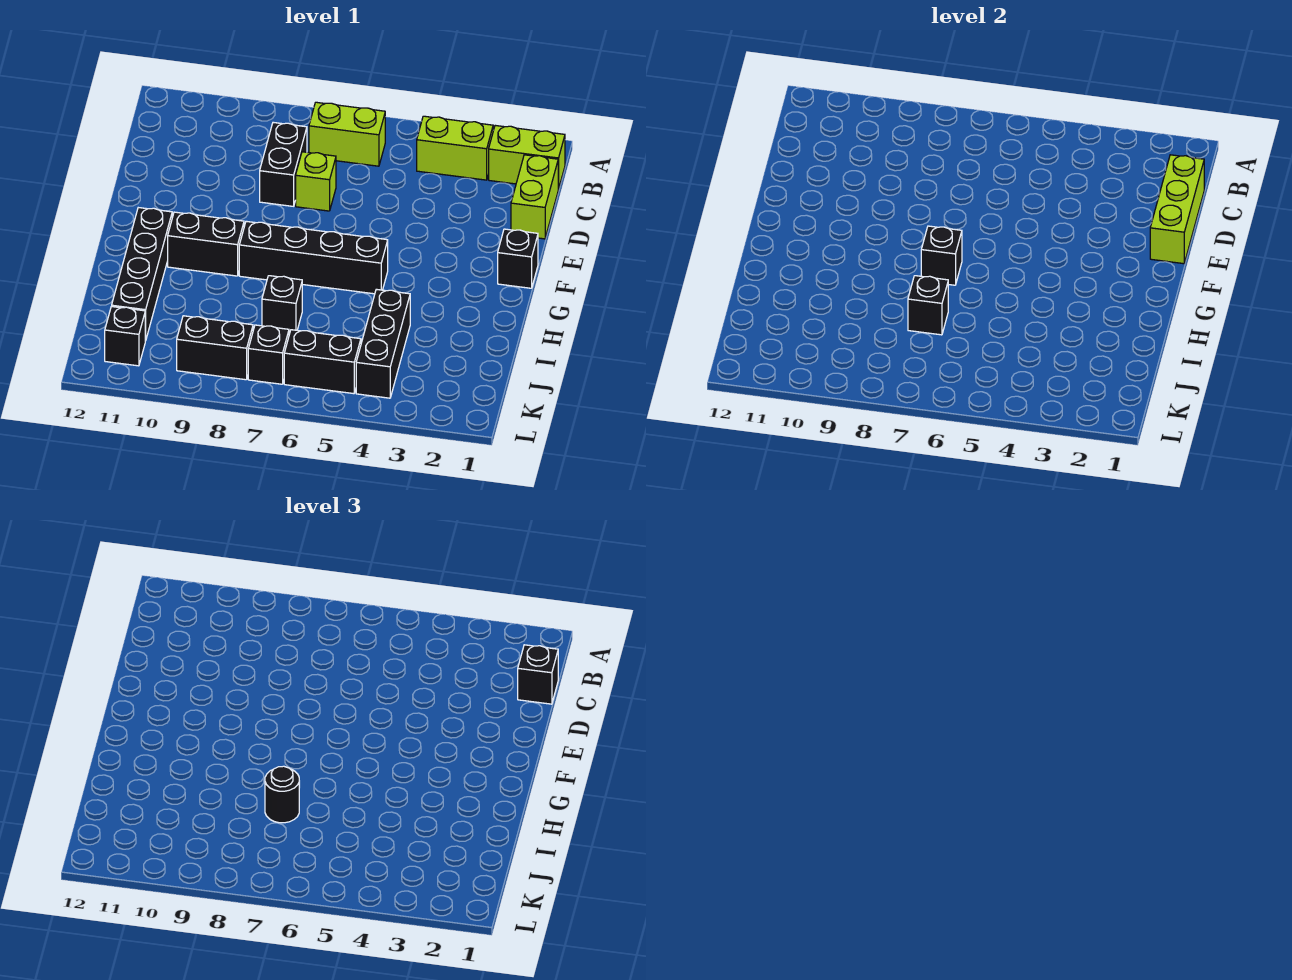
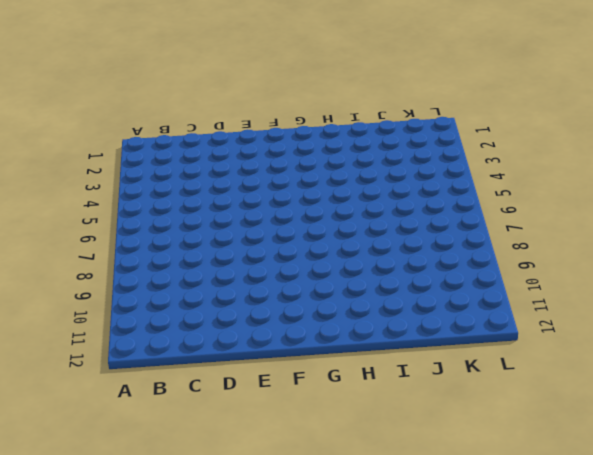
none -> lime brick B1:B2 level 1
none -> lime brick B3:B4 level 1
none -> lime brick B6:B7 level 1

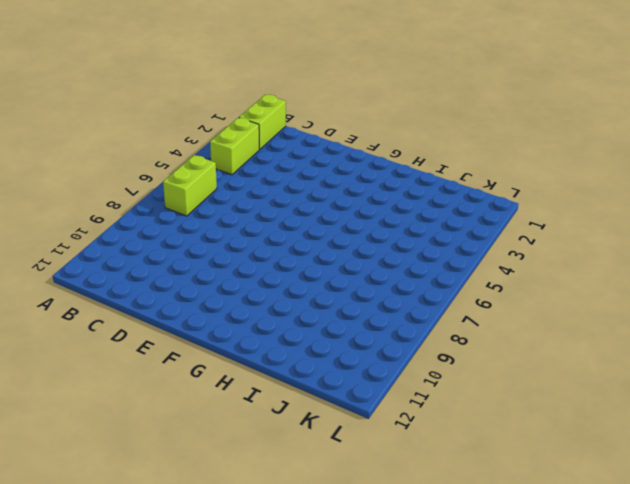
none -> lime brick C1:D1 level 1
none -> black brick C8:D8 level 1
none -> lime brick D7 level 1

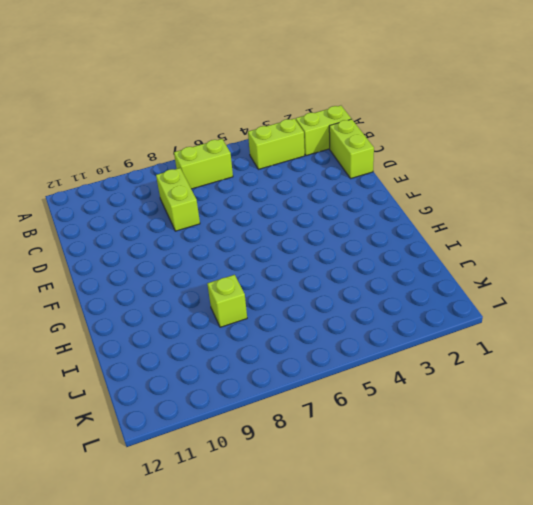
lime brick C8:D8 level 1 -> black brick C8:D8 level 1
lime brick I8 level 1 -> lime brick D7 level 1
none -> black brick F1 level 1
none -> black brick G5:G8 level 1
none -> black brick G9:G10 level 1

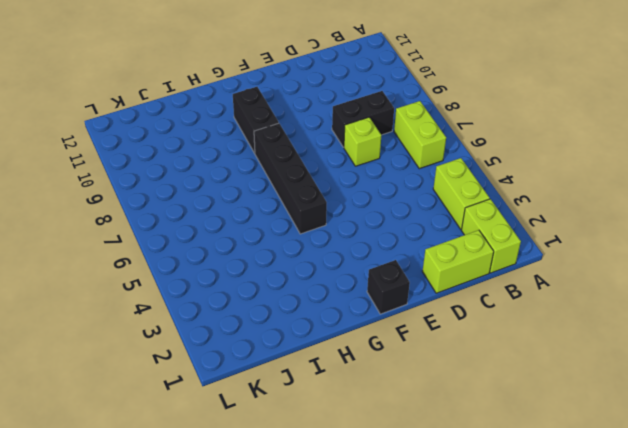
none -> black brick G11:J11 level 1
none -> black brick I4:K4 level 1
none -> black brick I7 level 1

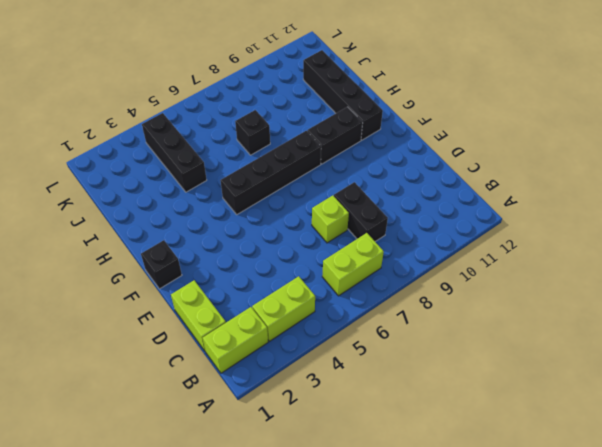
none -> black brick K5:K6 level 1
none -> black brick K7 level 1
none -> black brick K8:K9 level 1

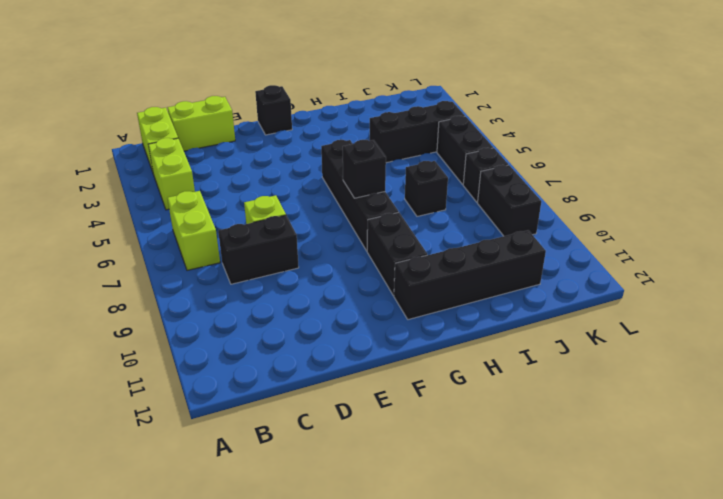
none -> black brick K11 level 1
none -> lime brick C1:E1 level 2
none -> black brick I7 level 2

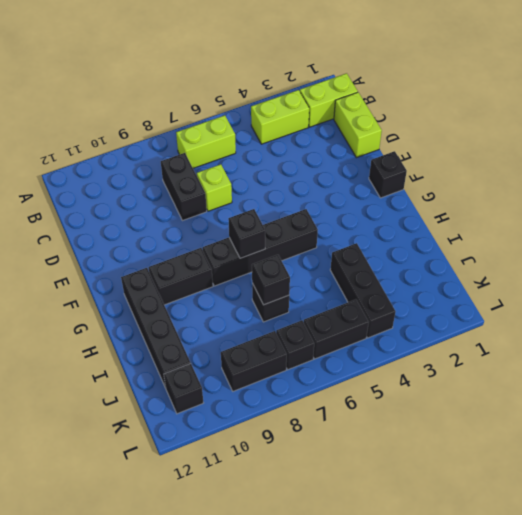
none -> lime brick C1:E1 level 2
none -> black brick C1 level 3
none -> black round brick I7 level 3

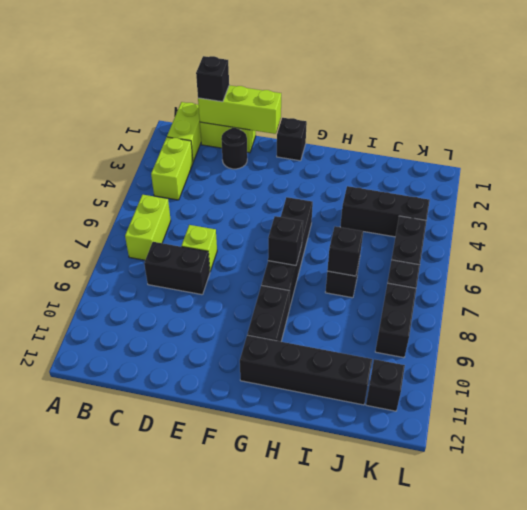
black round brick D2 level 1 -> black round brick I7 level 3

